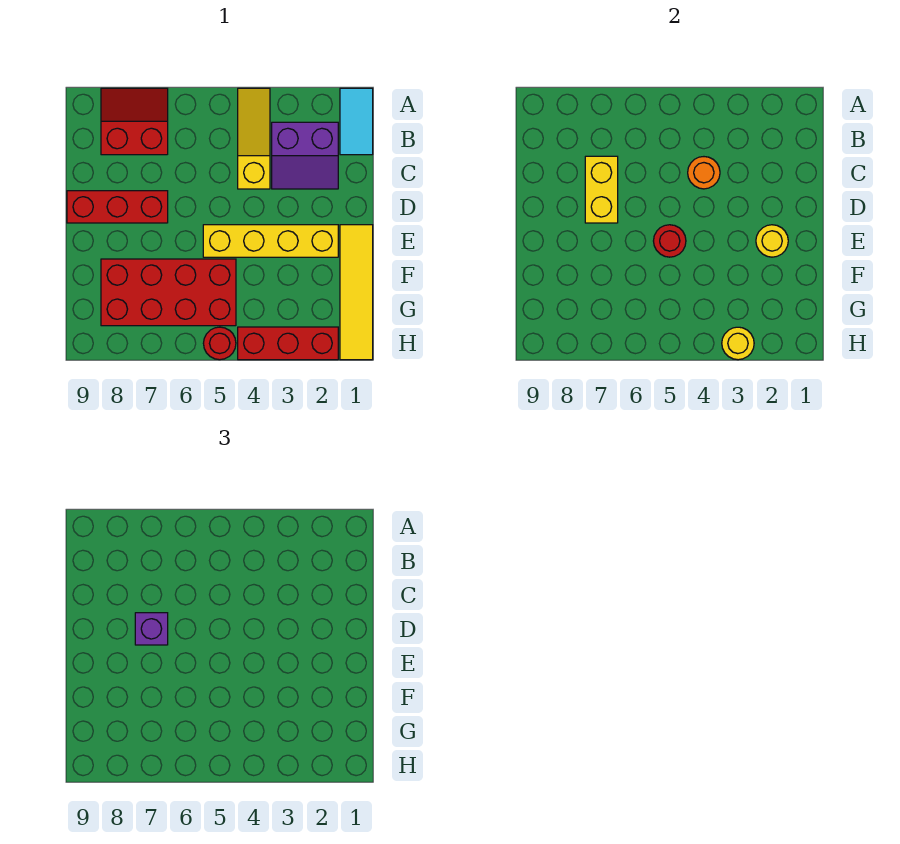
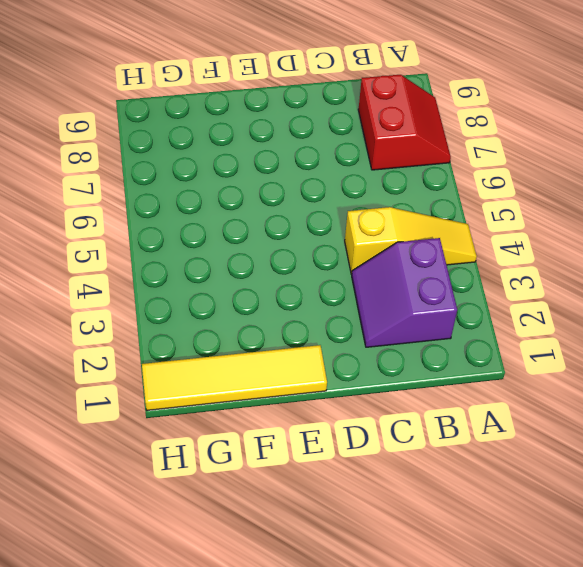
none -> cyan tile A1:B1 level 1
none -> red brick D7:D9 level 1
none -> yellow brick E2:E5 level 1

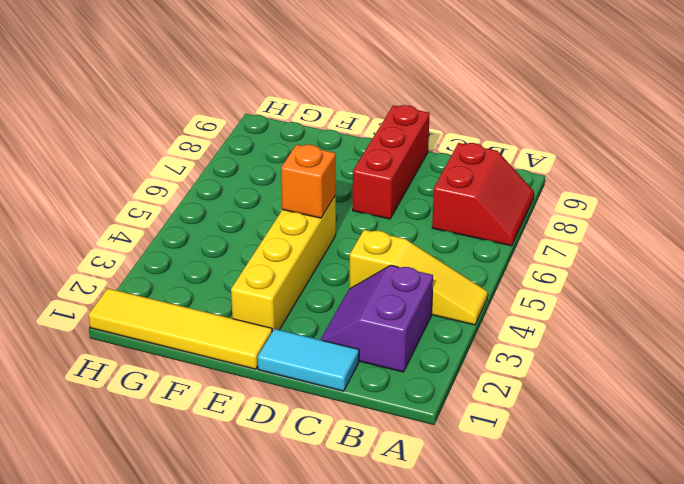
cyan tile C1:D1 level 1 -> cyan tile A1:B1 level 1
orange brick E5 level 2 -> red round brick E5 level 2
none -> red brick F5:G8 level 1
none -> red brick H2:H4 level 1
none -> red round brick H5 level 1

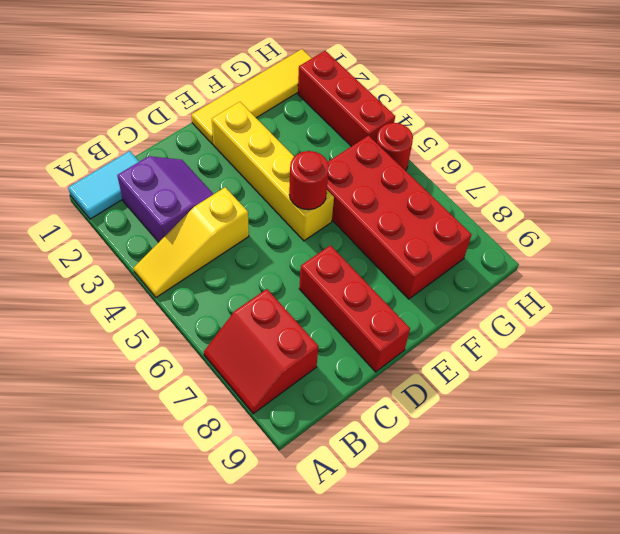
none -> orange round brick C4 level 2
none -> yellow brick C7:D7 level 2
none -> yellow round brick E2 level 2

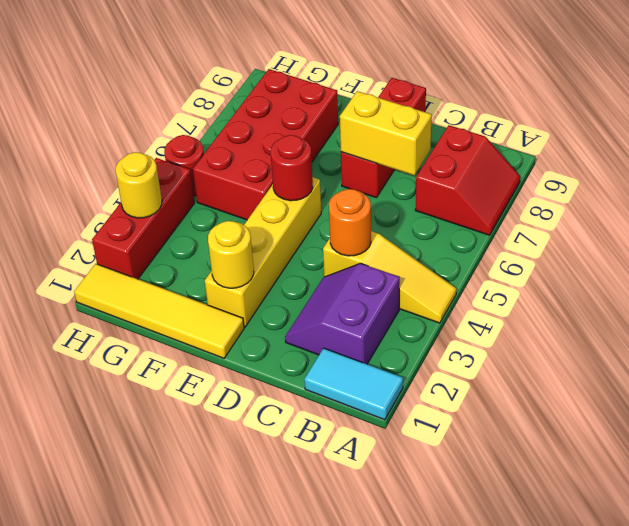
none -> purple brick D7 level 3

